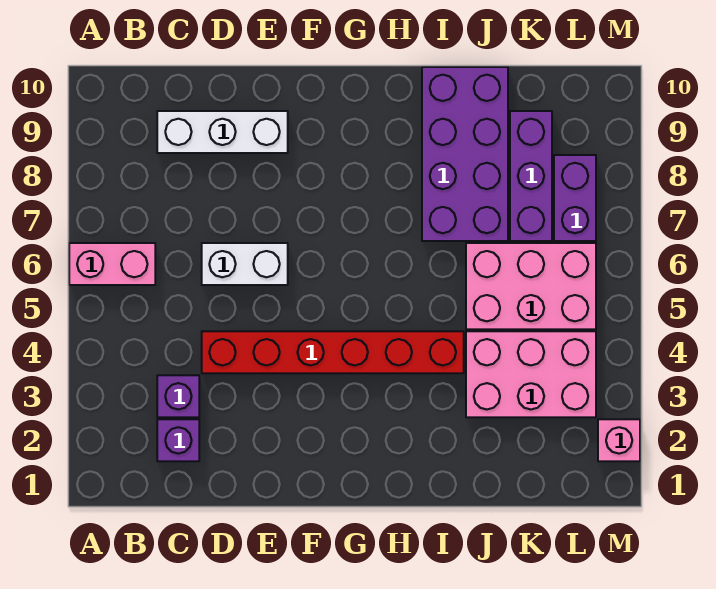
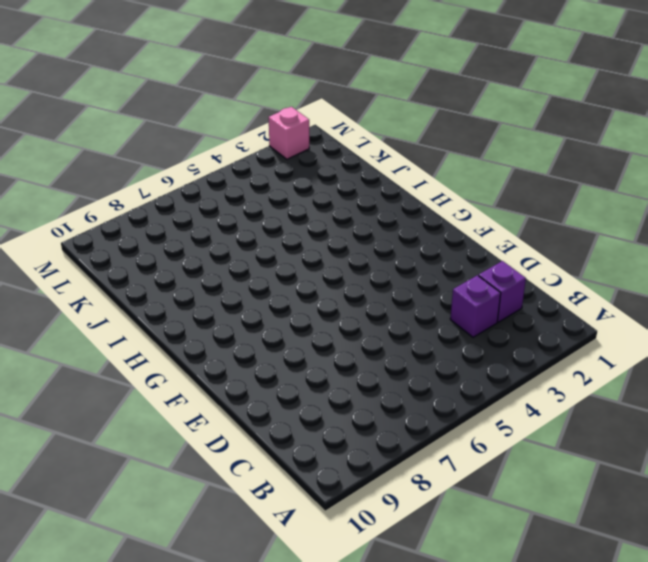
none -> pink brick A6:B6 level 1
none -> white brick C9:E9 level 1
none -> red brick D4:I4 level 1

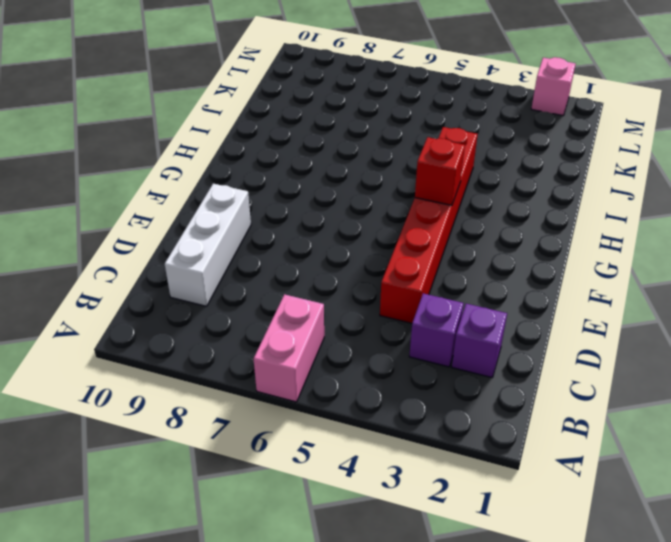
red brick G4 level 2 -> none
none -> white brick D6:E6 level 1
none -> purple brick I7:J10 level 1
none -> pink brick J3:L4 level 1

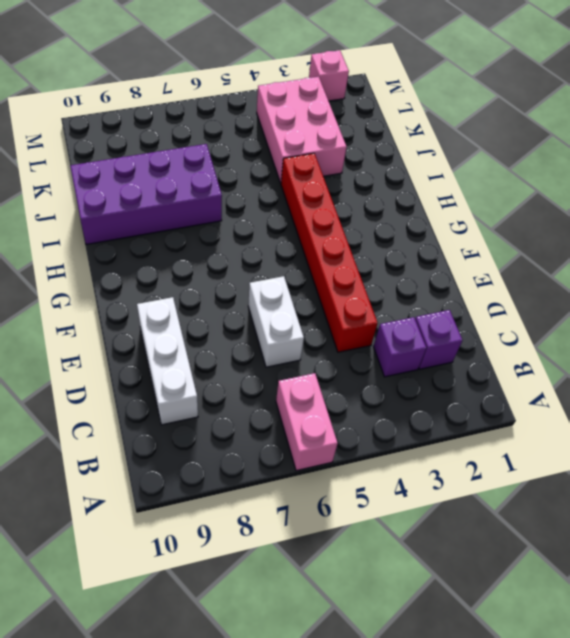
none -> pink brick J5:L6 level 1
none -> purple brick K7:K9 level 1
none -> purple brick L7:L8 level 1

